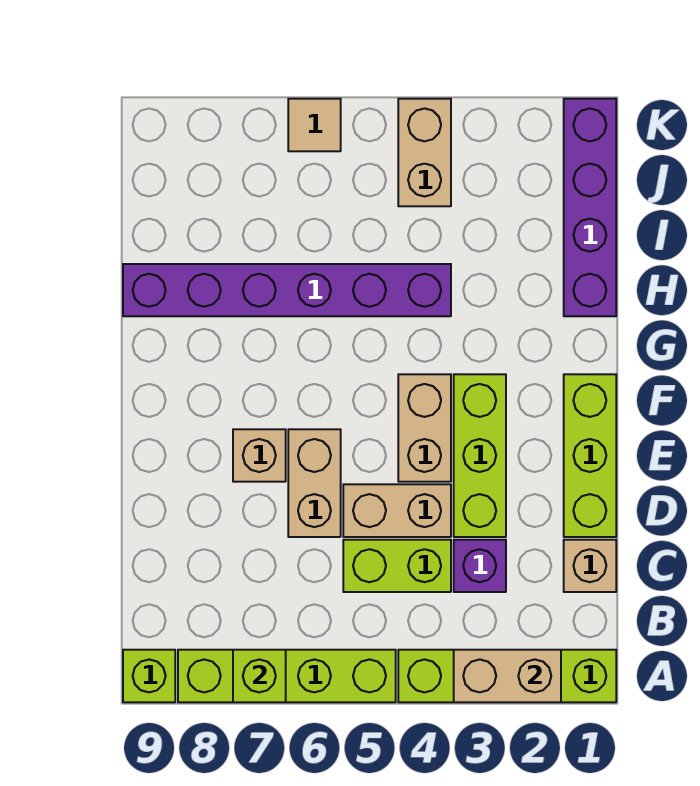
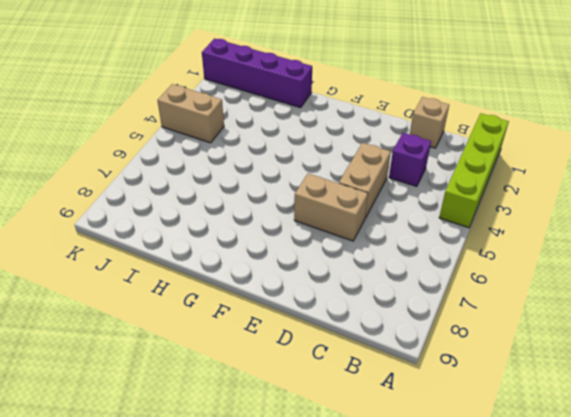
none -> lime brick A5:A8 level 1
none -> lime brick A9 level 1
none -> lime brick C4:C5 level 1

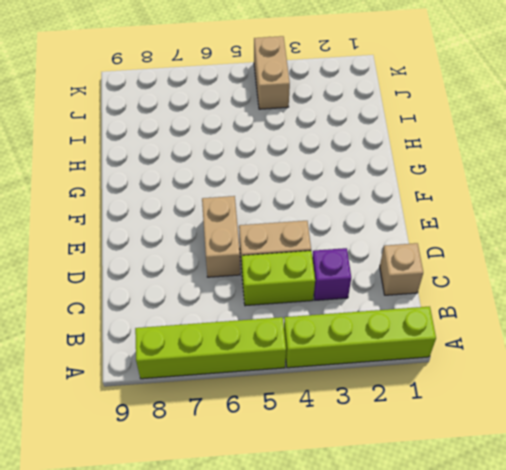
none -> lime brick A9 level 1
none -> lime brick D1:F1 level 1
none -> lime brick D3:F3 level 1

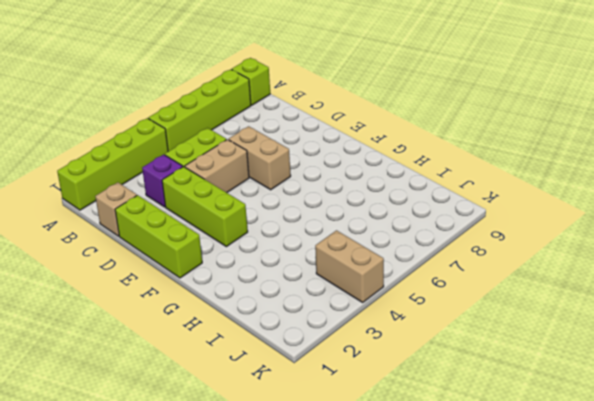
none -> tan brick E4:F4 level 1
none -> tan brick E7 level 1
none -> purple brick H1:K1 level 1

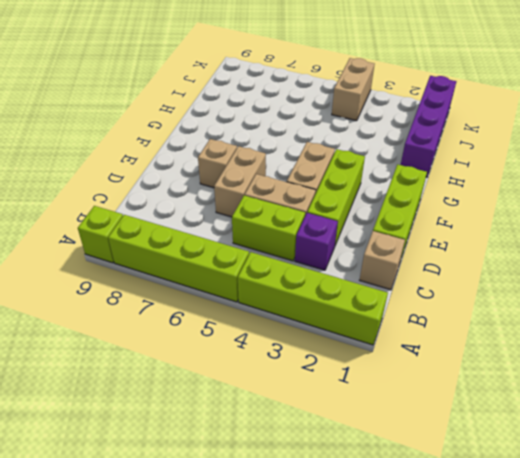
none -> purple brick H4:H9 level 1
none -> tan tile K6 level 1
none -> tan brick A2:A3 level 2

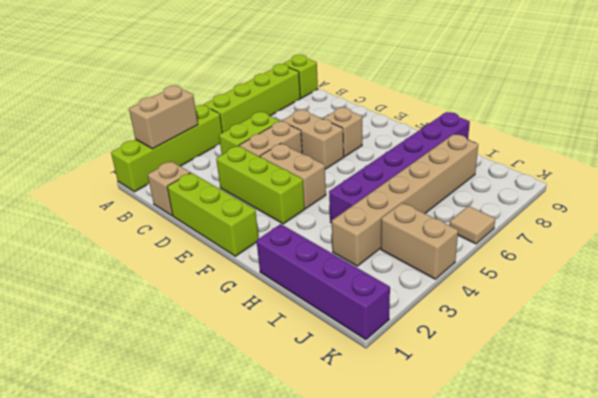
tan brick I3:I8 level 1 -> none
none -> purple brick C3 level 1
none -> lime brick A7 level 2

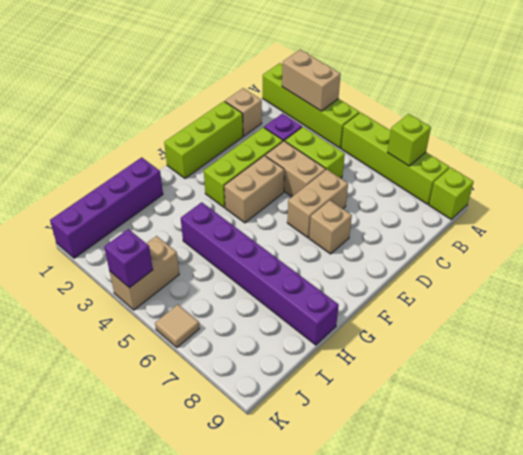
purple brick K4 level 2 -> none

